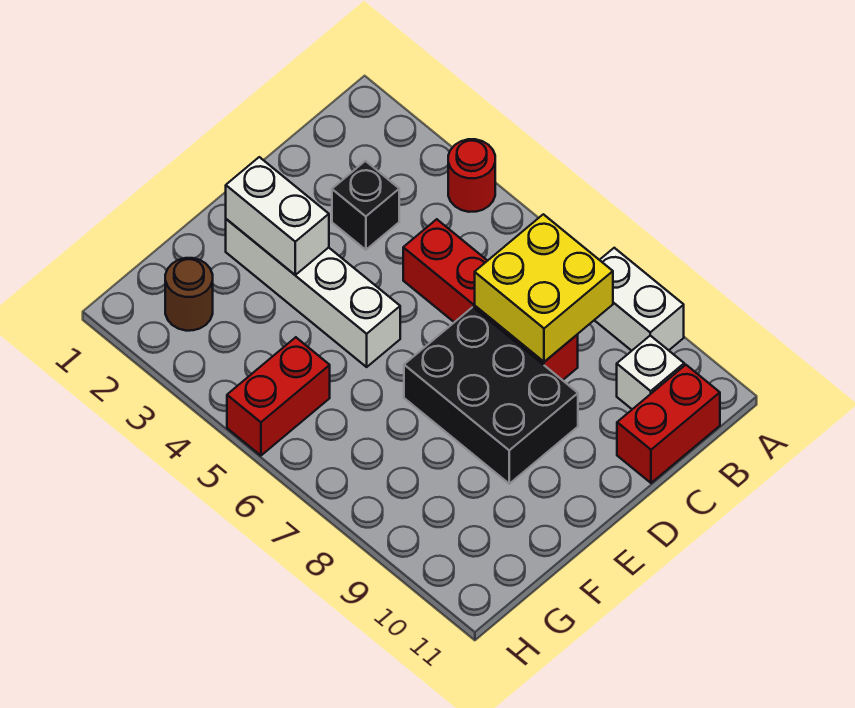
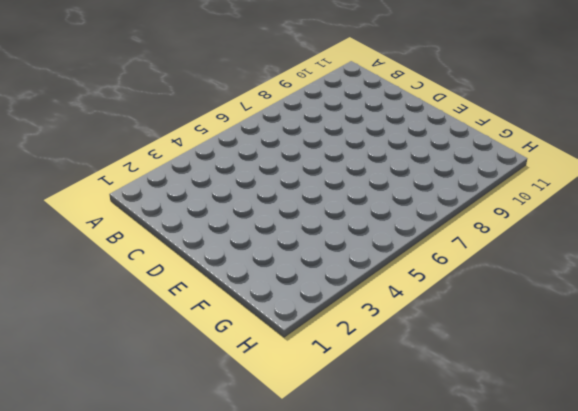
none -> red round brick A4 level 1
none -> white brick A8:A9 level 1
none -> white brick B10 level 1

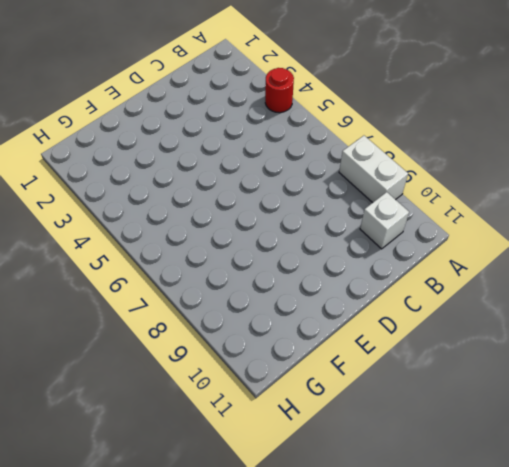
none -> red brick B11:C11 level 1
none -> black brick C3 level 1
none -> red brick C5:C8 level 1

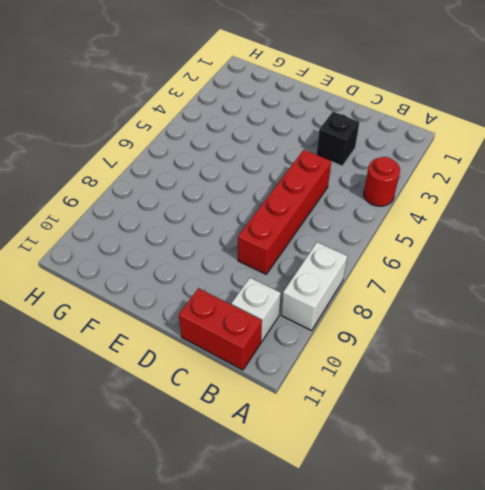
none -> black brick D7:E9 level 1
none -> white brick E2:E5 level 1
none -> brown round brick G2 level 1

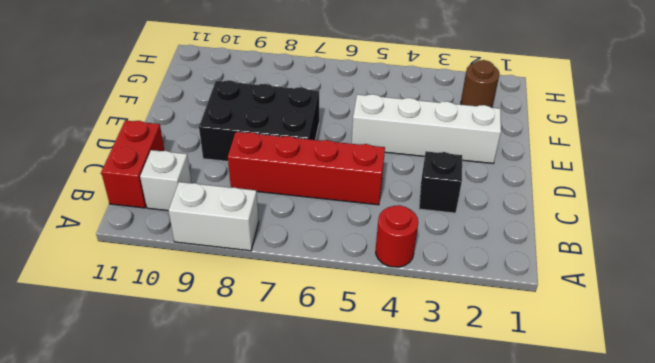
none -> red brick G5:H5 level 1
none -> yellow brick B7:C8 level 2
none -> white brick E2:E3 level 2

